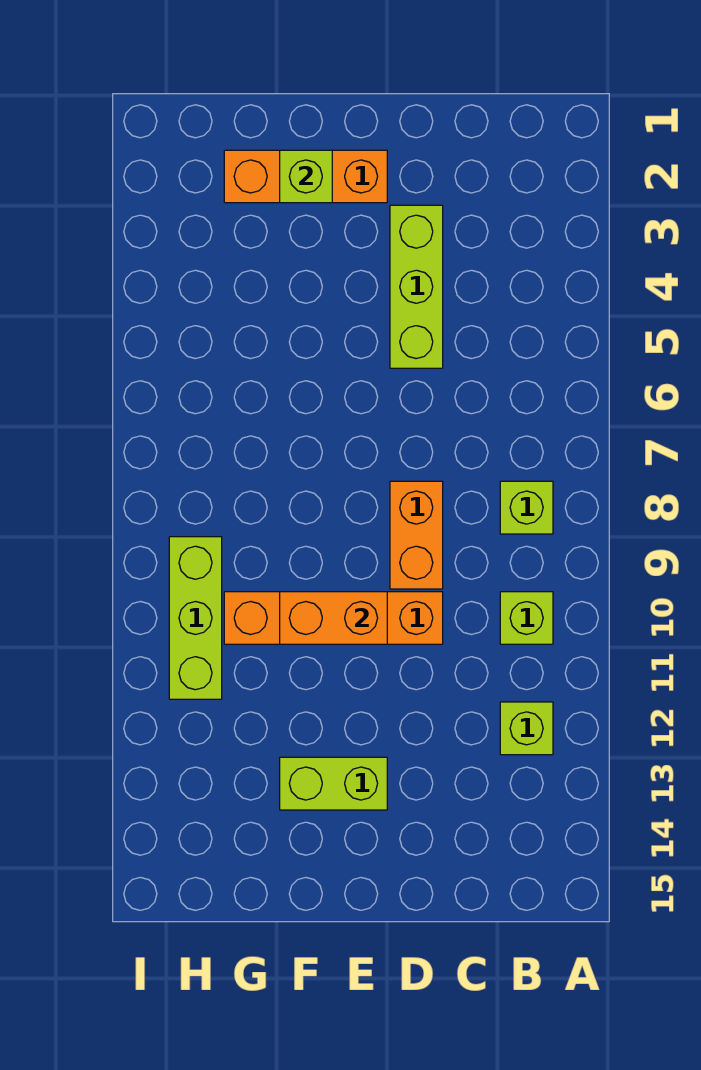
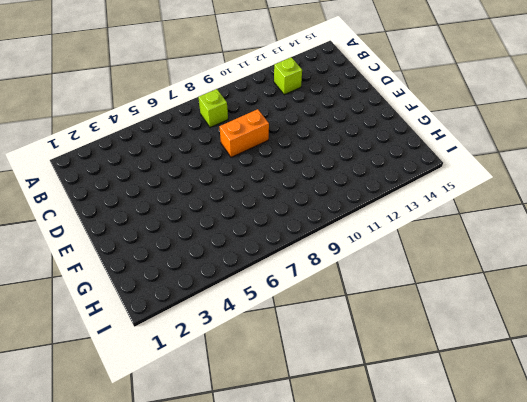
none -> lime brick B10 level 1
none -> lime brick D3:D5 level 1

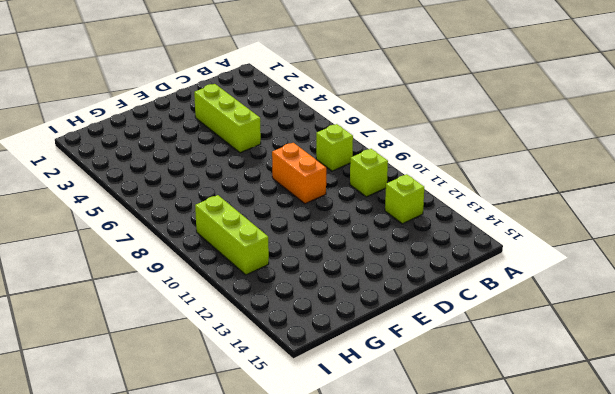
none -> orange brick D10:G10 level 1
none -> orange brick E2:G2 level 1

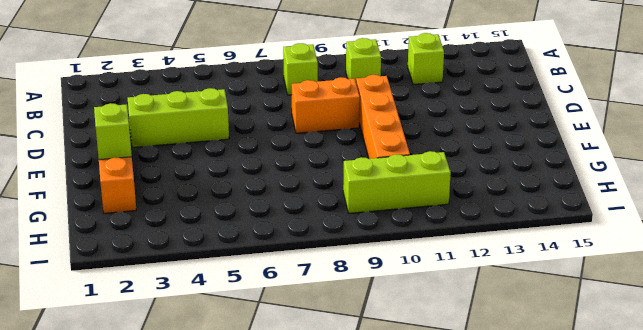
none -> lime brick E13:F13 level 1
none -> orange brick E10:F10 level 2

